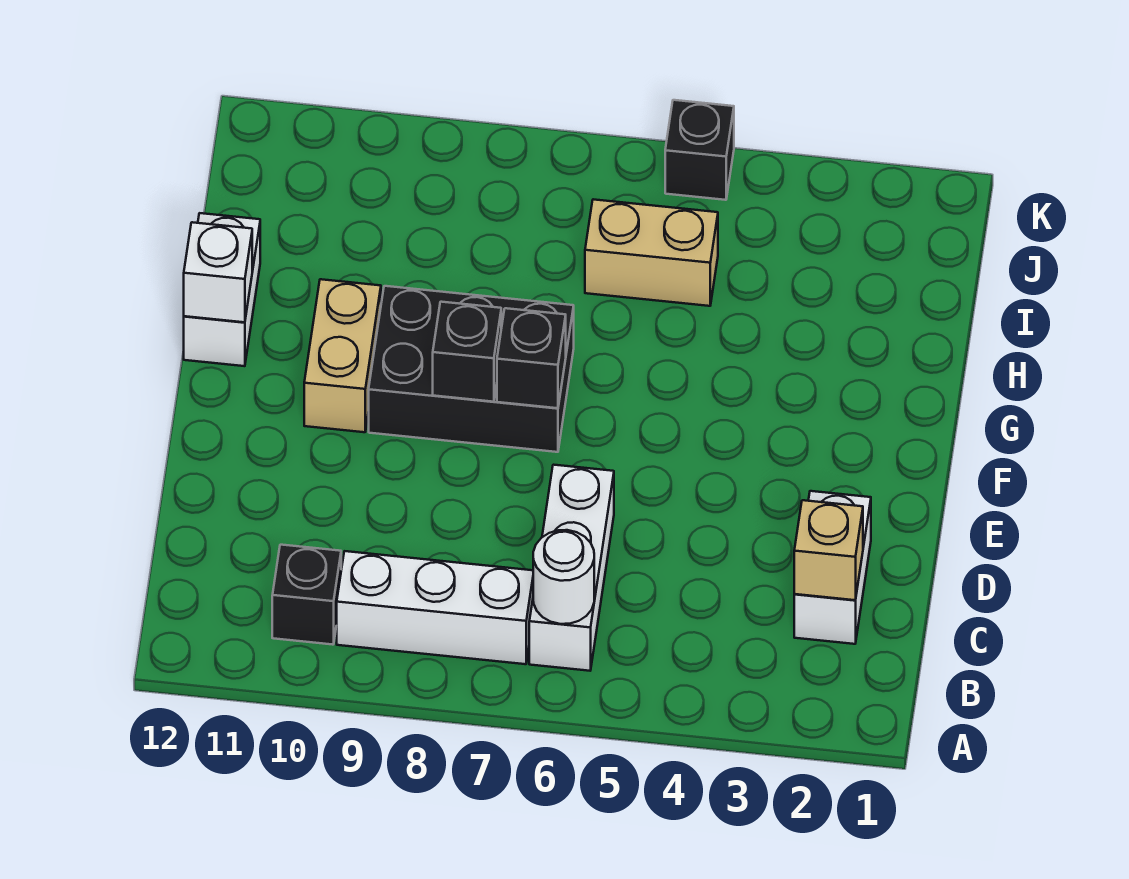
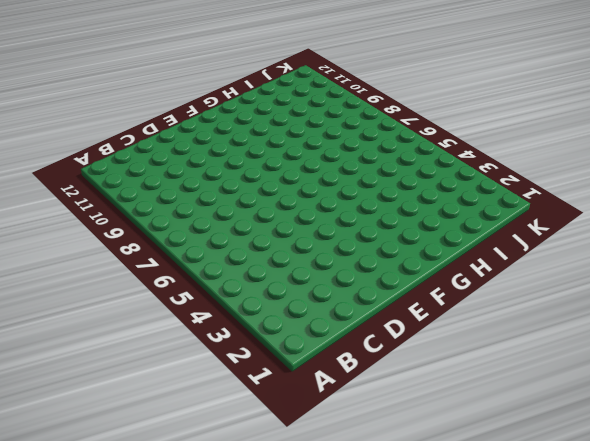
none -> white brick B6:D6 level 1
none -> white brick B7:B9 level 1
none -> black brick B10 level 1

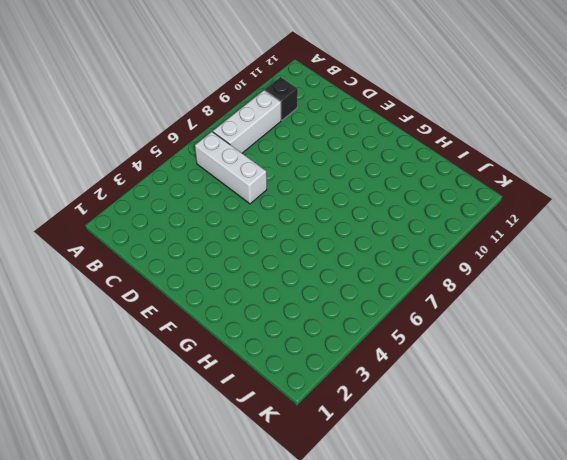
none -> white brick C2:D2 level 1
none -> black brick F7:G9 level 1
none -> tan brick F10:G10 level 1

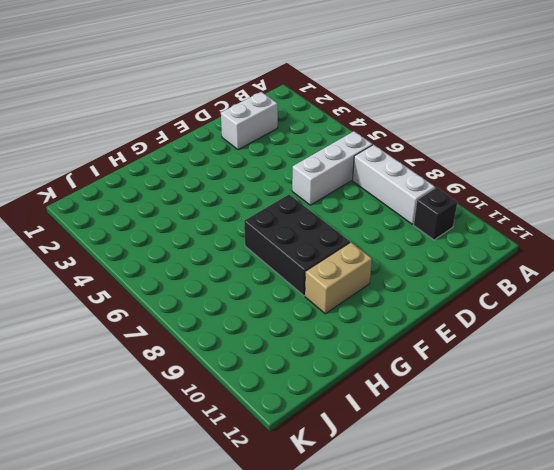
none -> white brick G12:H12 level 1
none -> tan brick I5:I6 level 1
none -> black brick K5 level 1

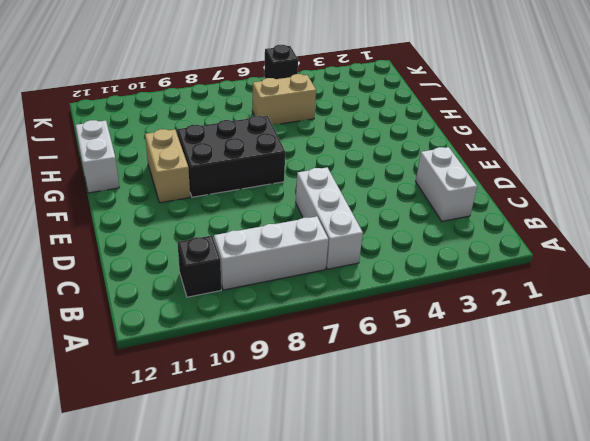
none -> white round brick B6 level 2
none -> tan brick C2 level 2
none -> black brick F7 level 2

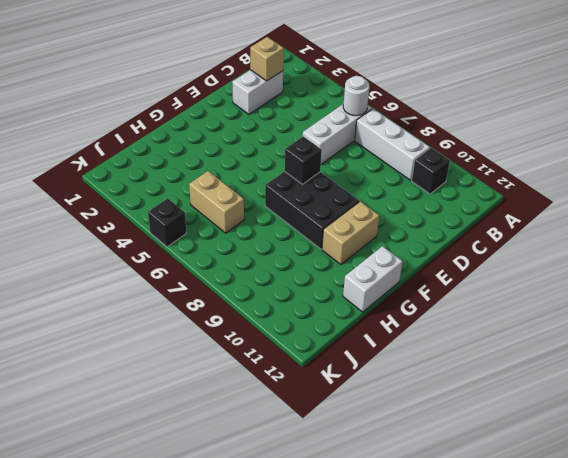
none -> black brick F8 level 2
none -> white brick G12 level 2

